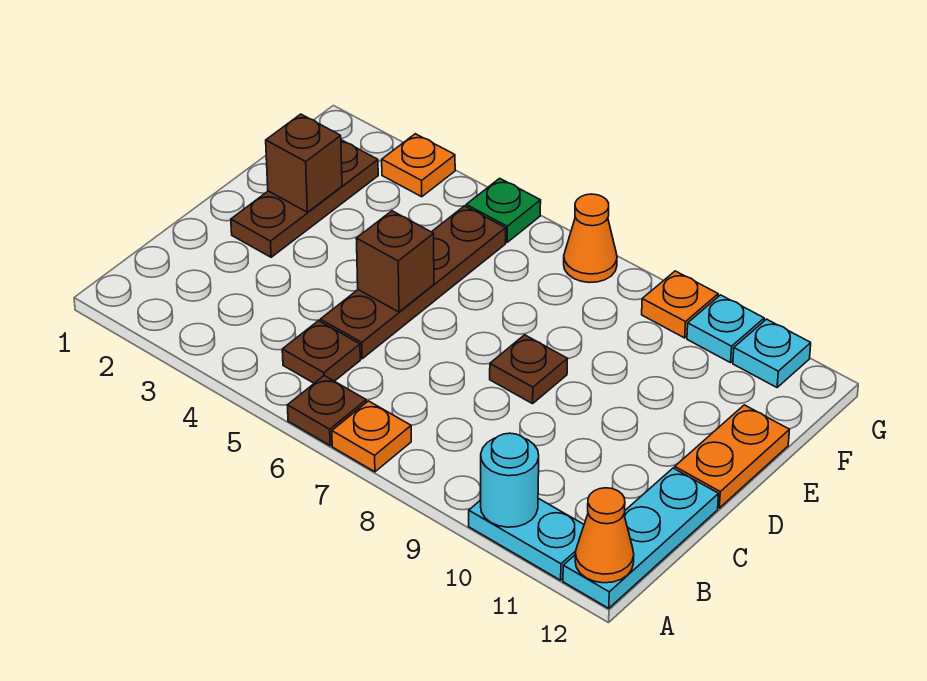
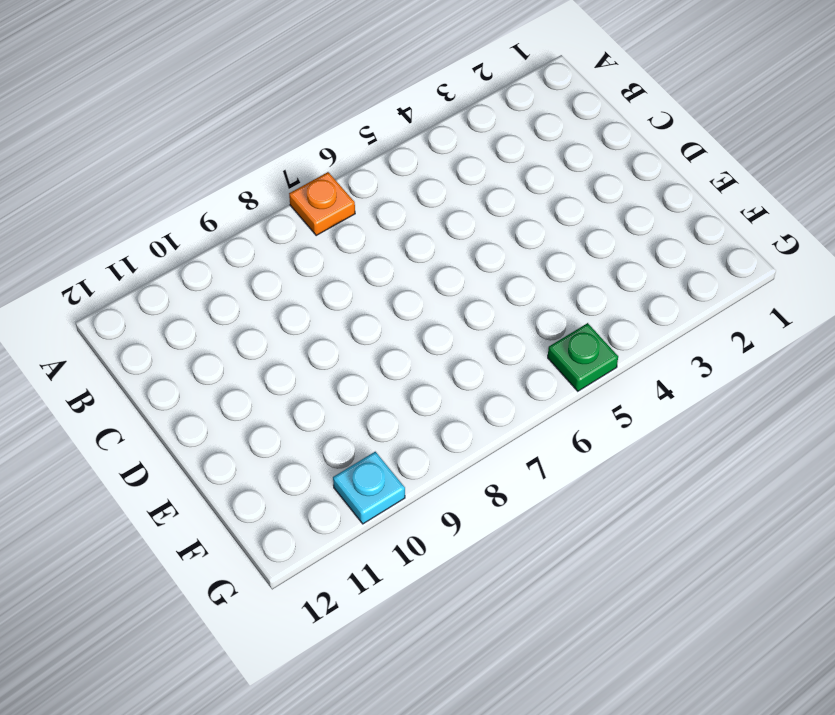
none -> brown plate A6 level 1
none -> cyan plate A10:A11 level 1
none -> cyan plate A12:C12 level 1

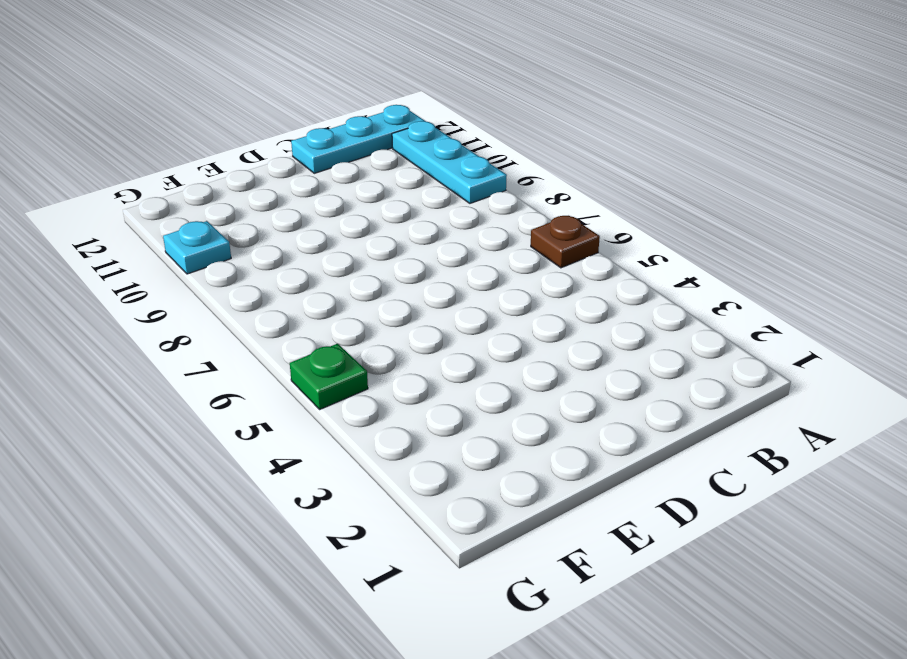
cyan plate A9:A11 level 1 -> cyan plate A10:A11 level 1
none -> orange plate A7 level 1
none -> brown plate B5 level 1
none -> brown plate C5:F5 level 1

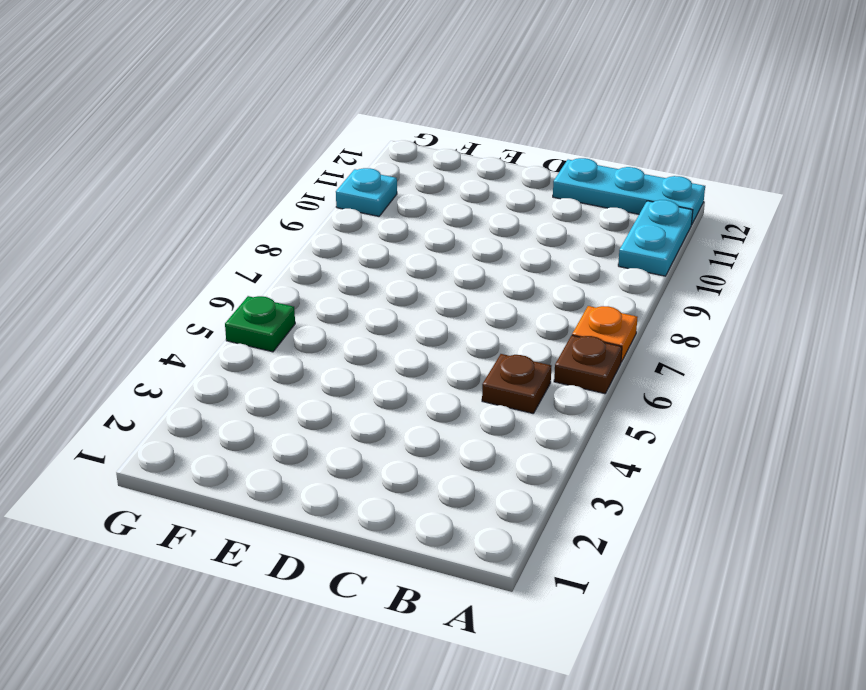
none -> brown plate C5:F5 level 1
none -> brown plate D2:F2 level 1
none -> brown plate D8 level 1

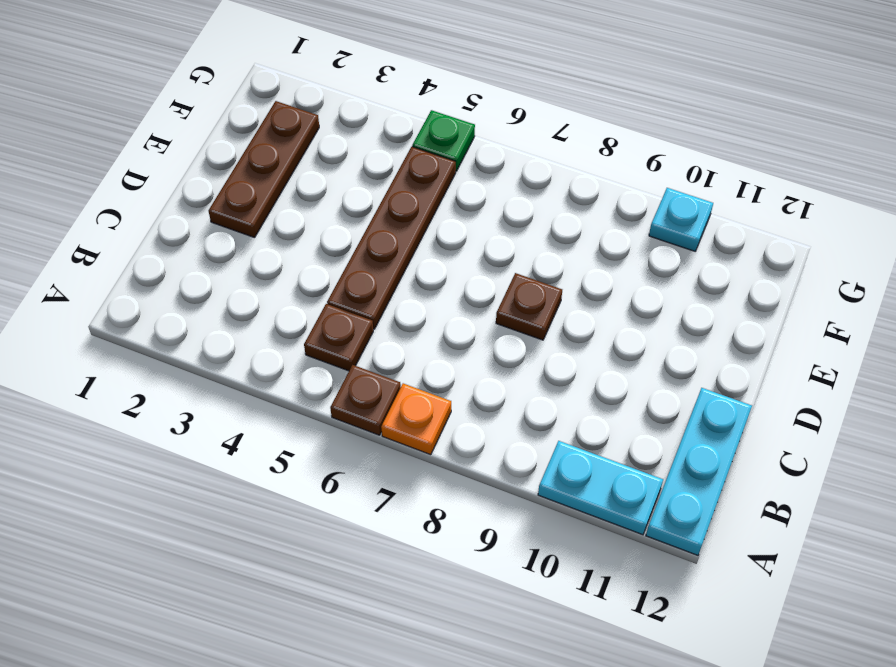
none -> orange plate D12:E12 level 1
none -> orange plate G3 level 1
none -> orange cone G7 level 1

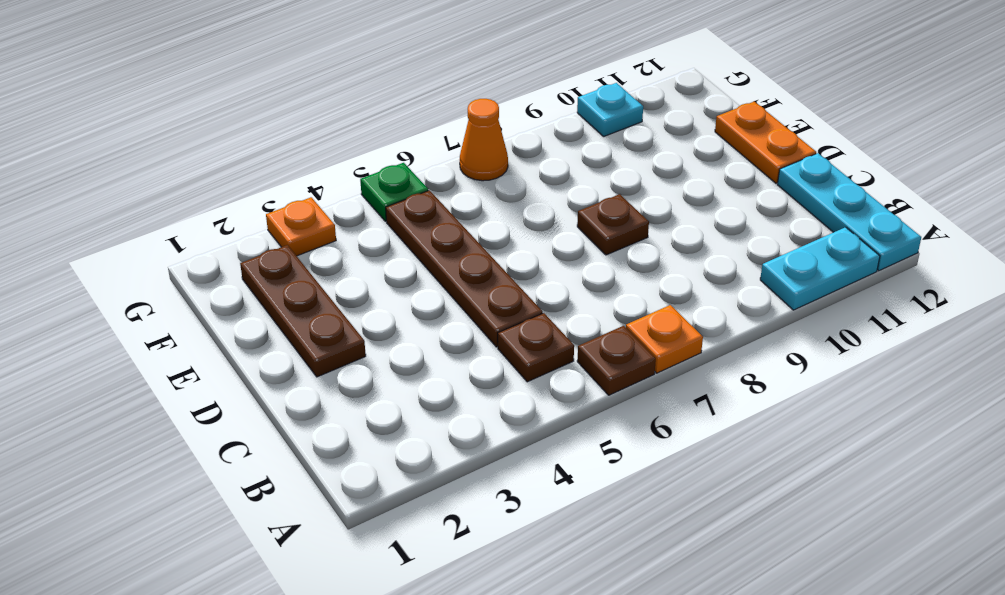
none -> orange plate G9 level 1
none -> cyan plate G11 level 1
none -> cyan round brick A10 level 2

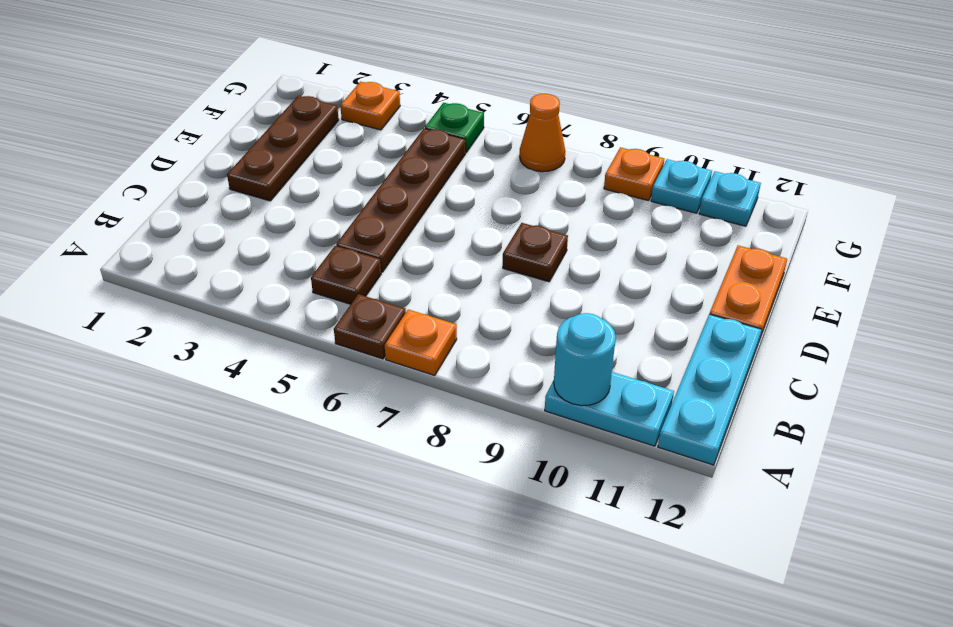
none -> orange cone A12 level 2
none -> brown brick D5 level 2
none -> brown brick E2 level 2

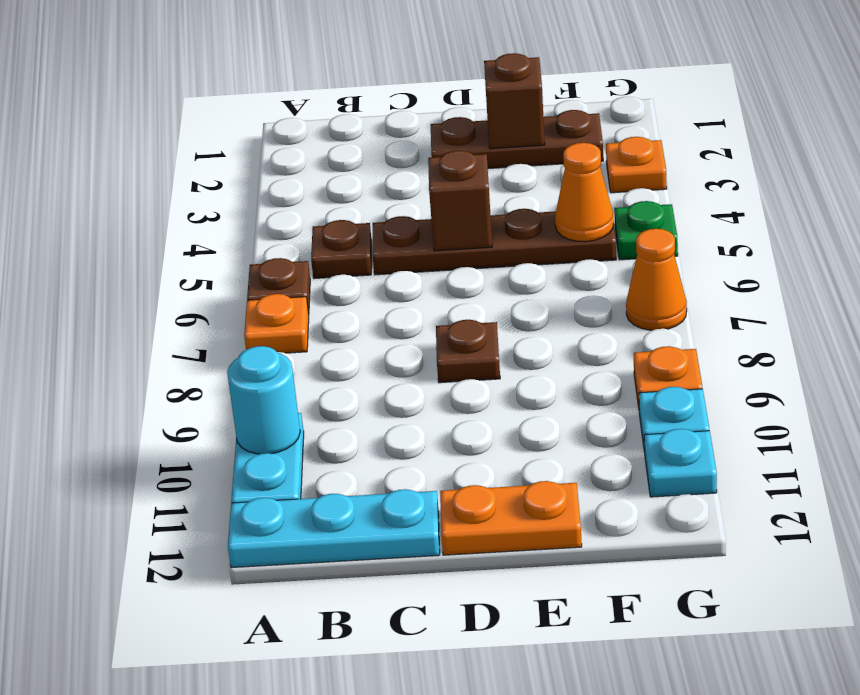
orange cone F5 level 2 -> orange cone A12 level 2

